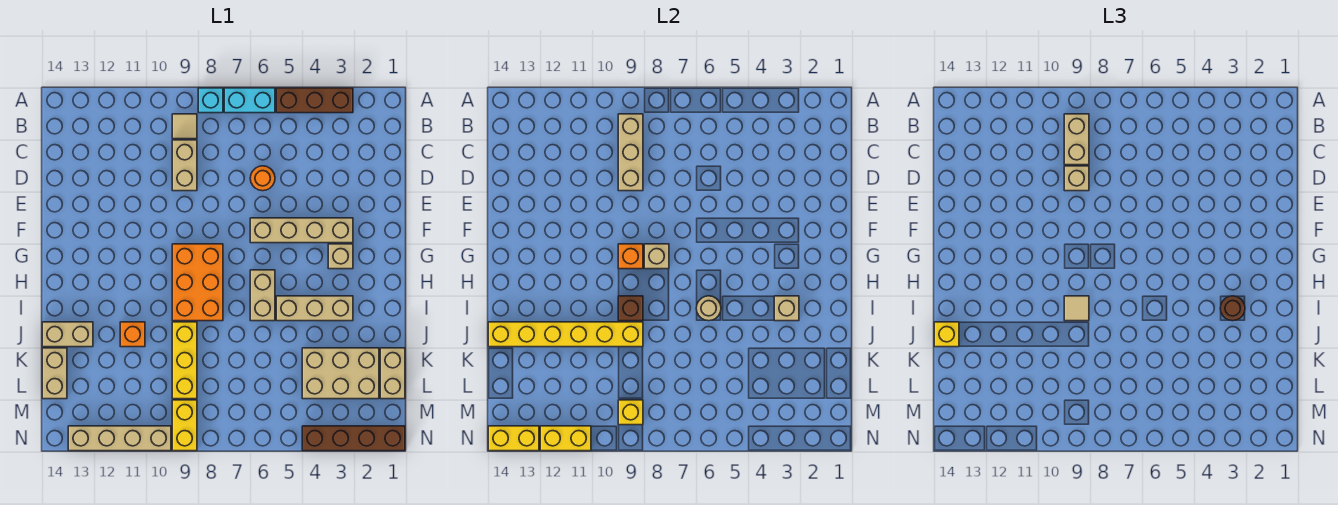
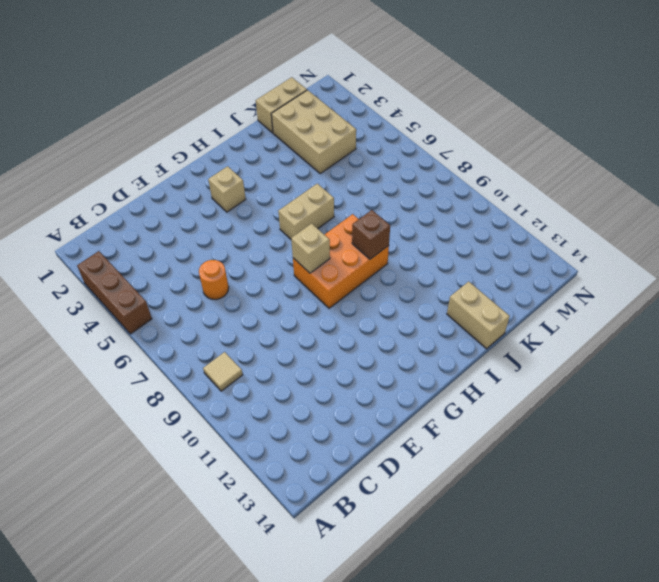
none -> cyan brick A6:A7 level 1
none -> cyan brick A8 level 1
none -> tan brick C9:D9 level 1
none -> tan brick F3:F6 level 1

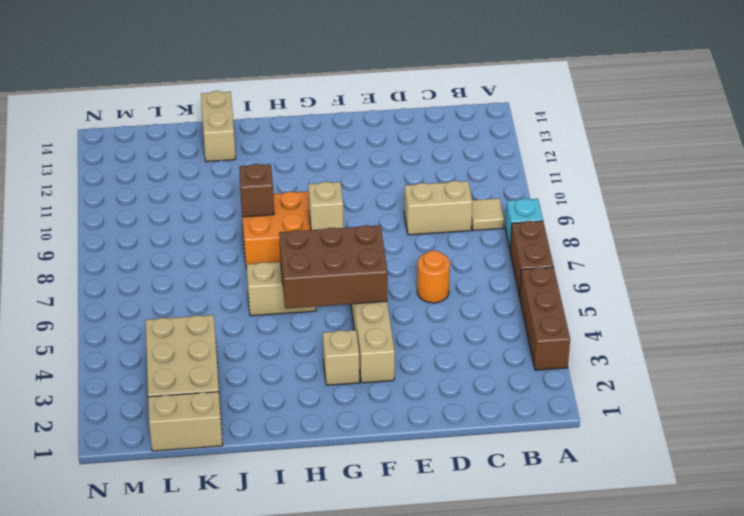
brown brick A6:A7 level 1 -> cyan brick A6:A7 level 1
brown brick F5:H6 level 2 -> none
none -> tan brick I3:I5 level 1
none -> yellow brick J9:L9 level 1
none -> orange brick J11 level 1
none -> tan brick K14:L14 level 1

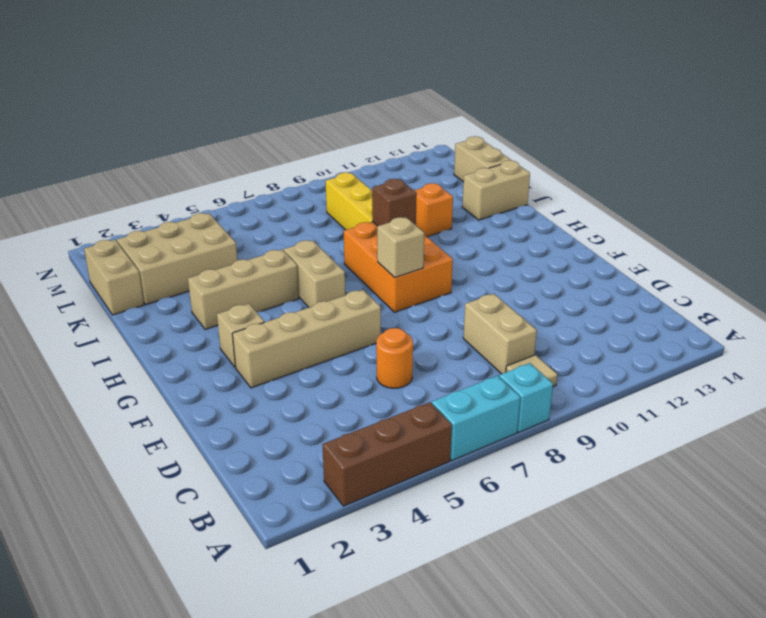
none -> yellow brick M9:N9 level 1
none -> brown brick N1:N4 level 1
none -> tan brick N10:N13 level 1
none -> tan brick B9:D9 level 2

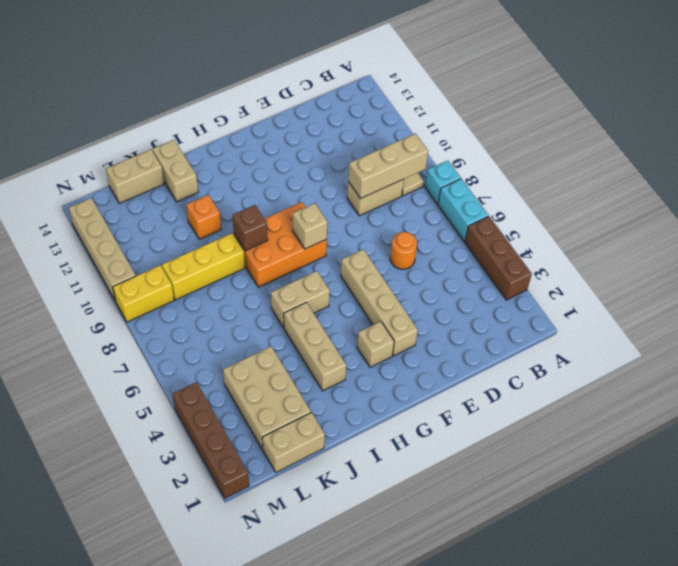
none -> orange brick G9 level 2
none -> tan brick I3 level 2
none -> tan round brick I6 level 2
none -> yellow brick J9:J14 level 2

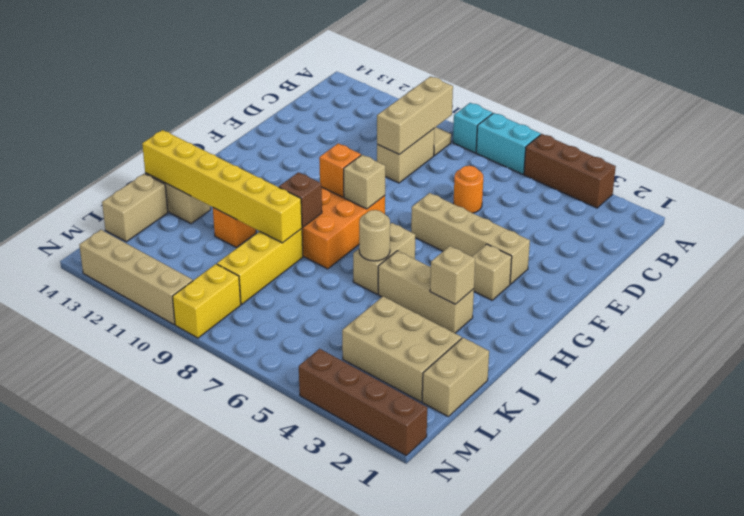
none -> yellow brick M9 level 2
none -> yellow brick N11:N12 level 2
none -> yellow brick N13:N14 level 2
none -> tan brick B9:C9 level 3

